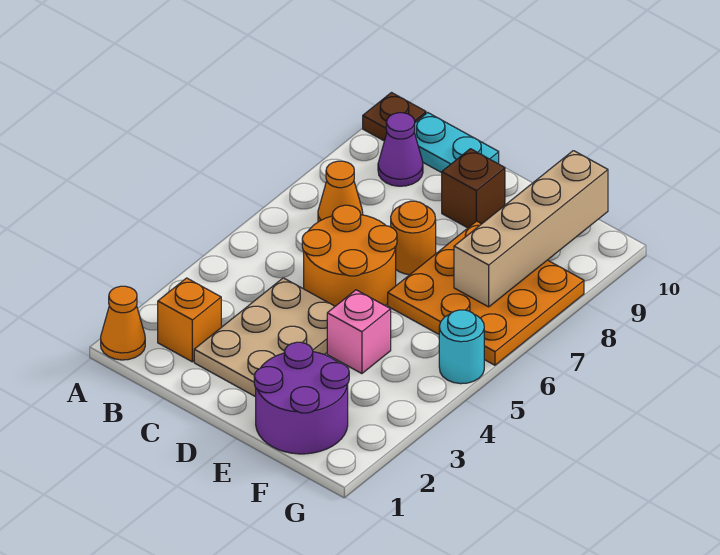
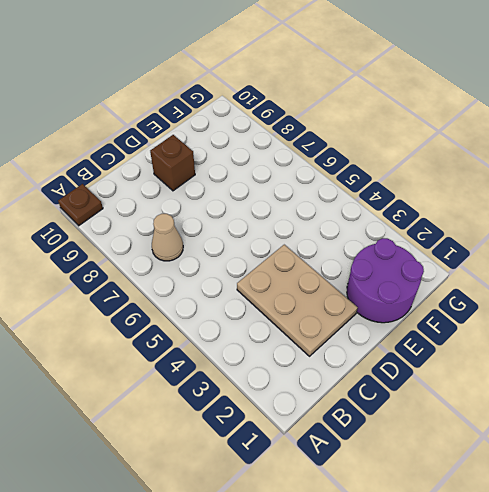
tan cone B7 level 1 -> orange cone B7 level 1
none -> orange cone A1 level 1
none -> orange brick B2 level 1
none -> purple cone B9 level 1

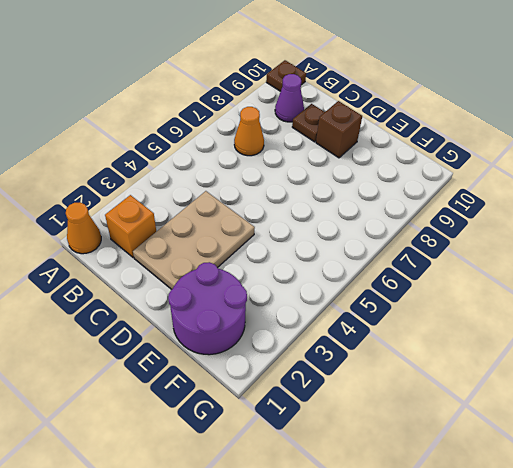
brown plate C9 level 1 -> none
none -> cyan plate B10:C10 level 1
none -> orange round brick C5:D6 level 1
none -> orange round brick D7 level 1

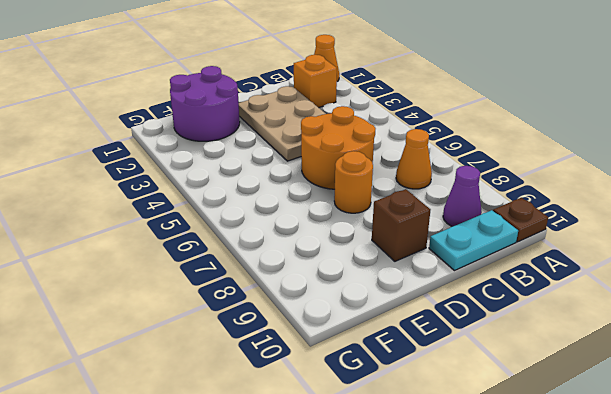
none -> pink brick E4 level 1
none -> orange plate E6:G8 level 1
none -> cyan round brick G5 level 1

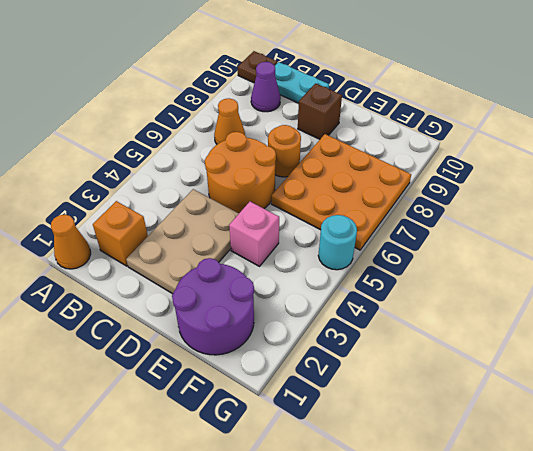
none -> tan brick F7:F10 level 2

